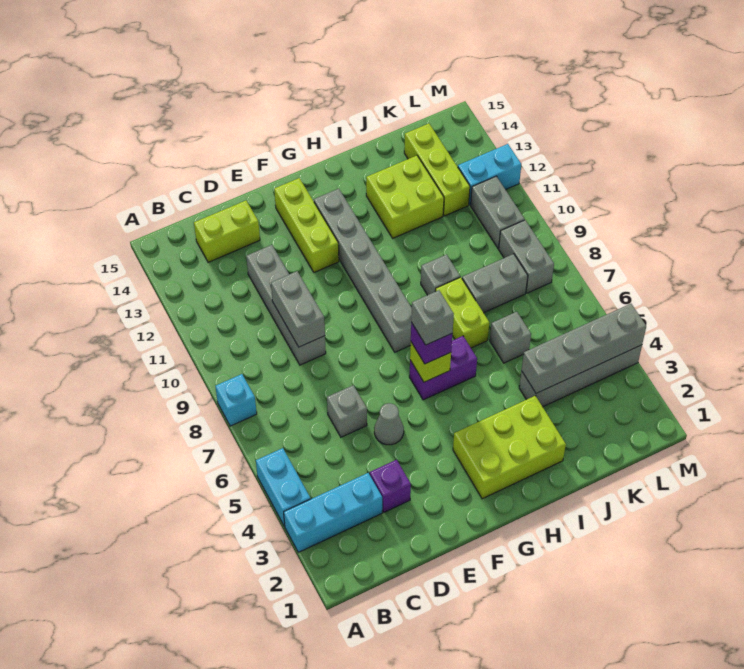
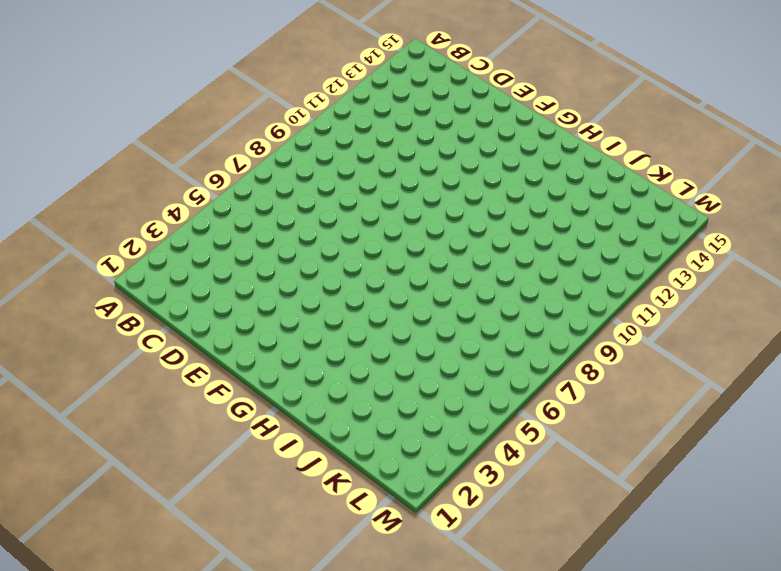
none -> cyan brick A3:C3 level 1
none -> cyan brick A4:A5 level 1
none -> cyan brick A8 level 1

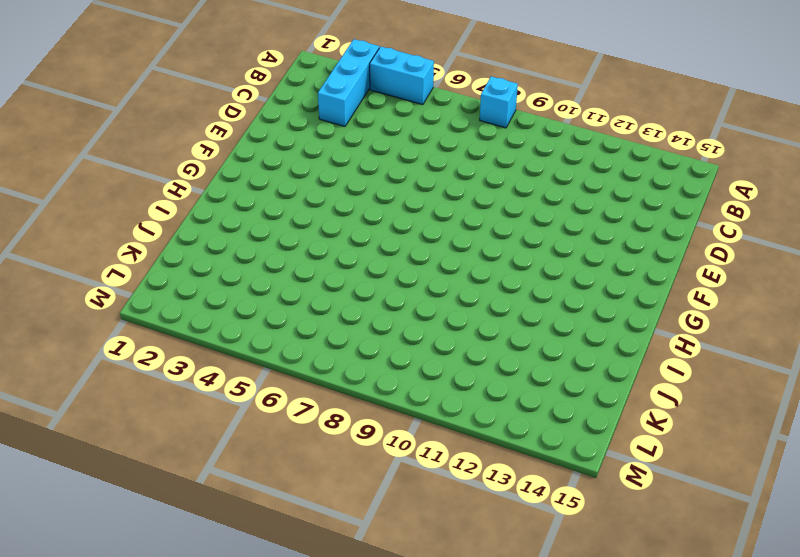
none -> lime brick C14:D14 level 1
none -> purple brick D3 level 1
none -> grey brick D6 level 1

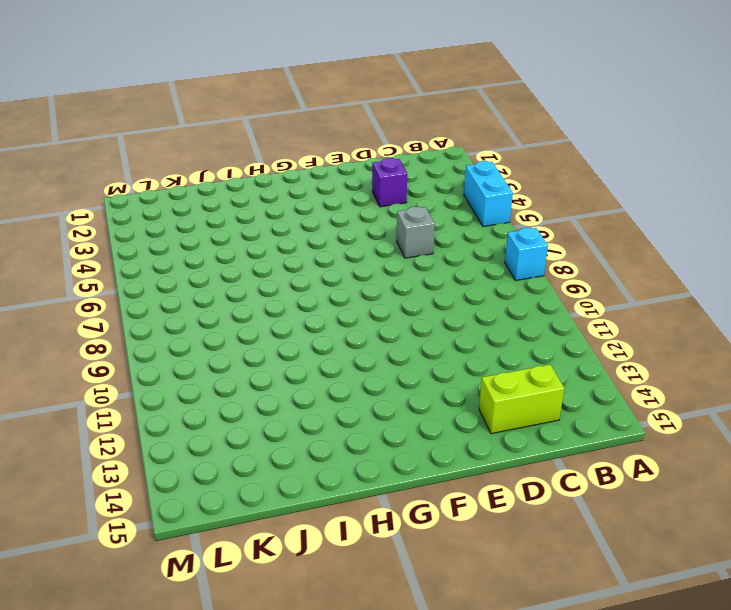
none -> cyan brick A3:C3 level 1
none -> grey brick D9:D12 level 1
none -> grey cone E5 level 1

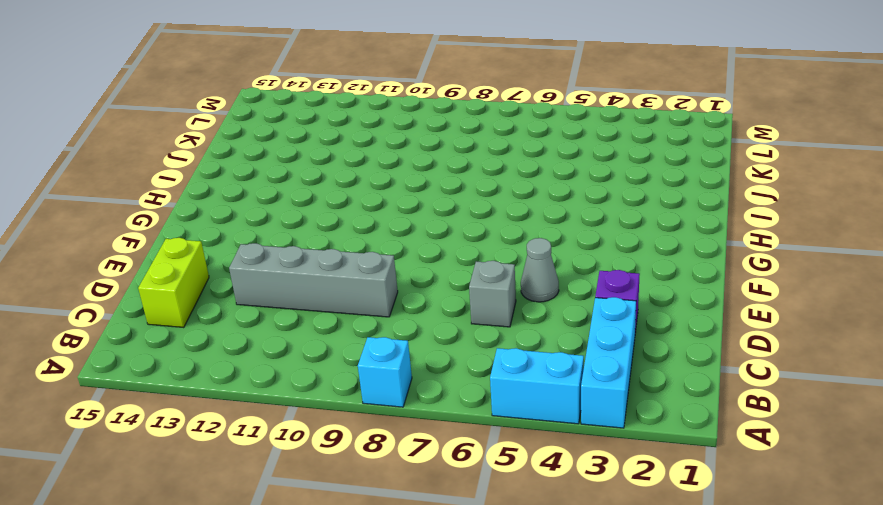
none -> lime brick F12:F14 level 1
none -> lime brick G2:I3 level 1
none -> purple brick G6:H6 level 1

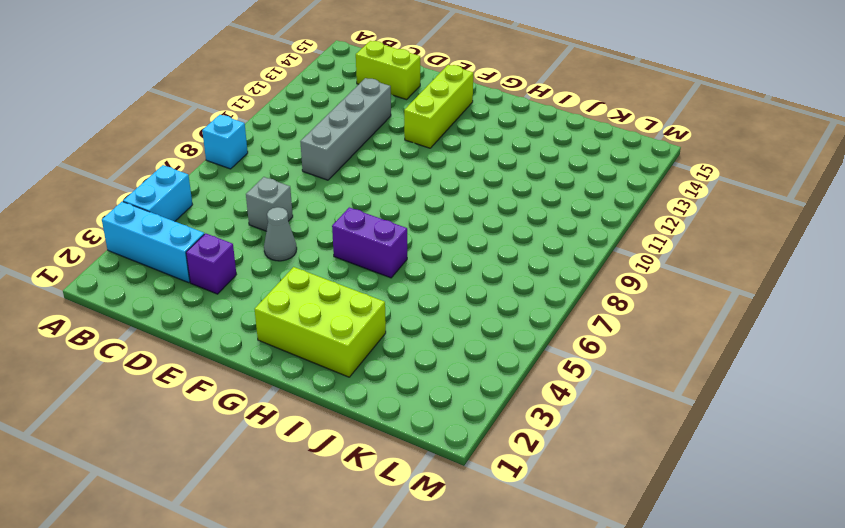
none -> grey brick G8:G13 level 1
none -> lime brick I7:I8 level 1
none -> grey brick I9 level 1

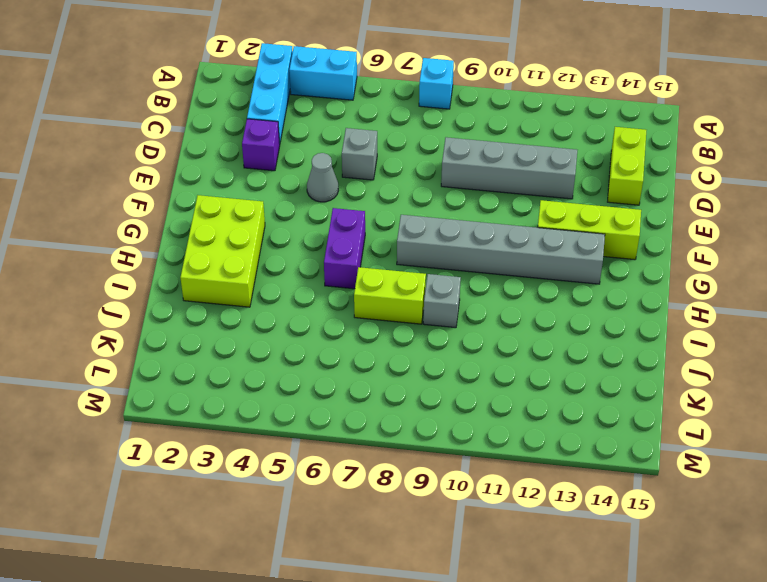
none -> lime brick I12:J13 level 1
none -> grey brick J4:M4 level 1
none -> grey brick J6 level 1

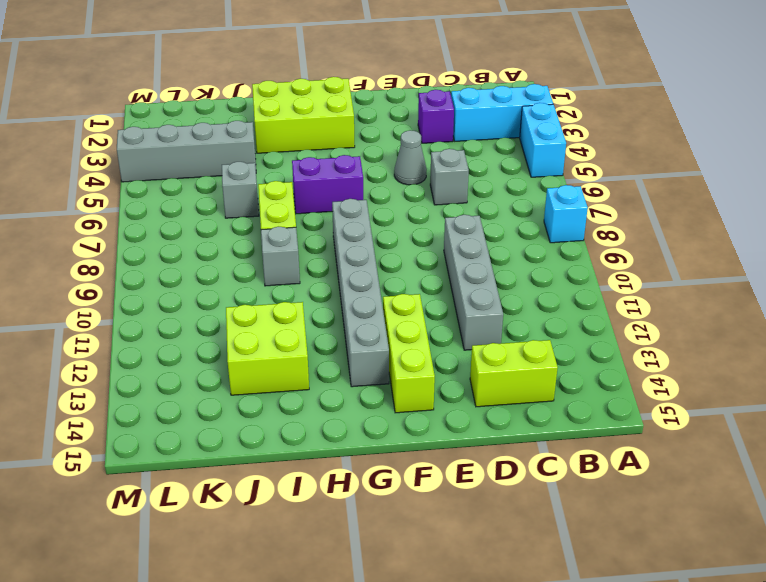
none -> grey brick J8:K8 level 1
none -> lime brick K12:K14 level 1
none -> grey brick L8:L9 level 1

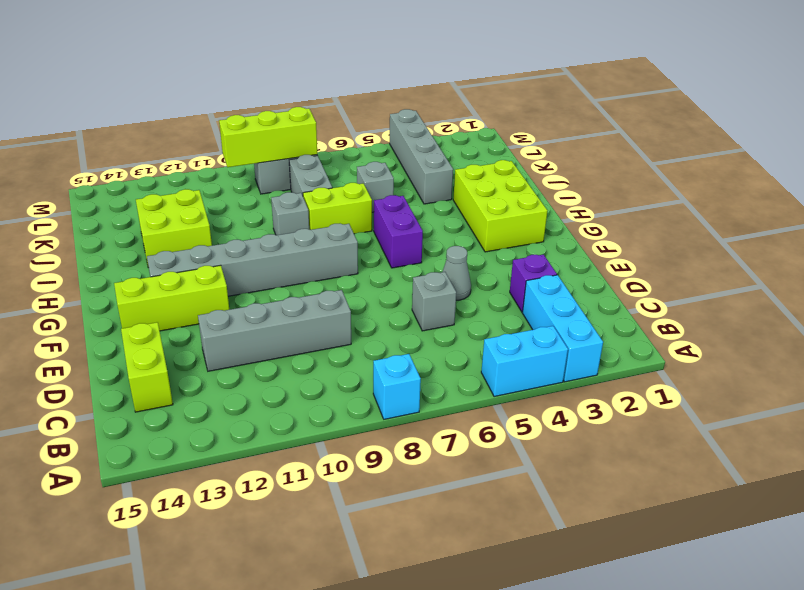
lime brick L8:L10 level 2 -> lime brick K12:K14 level 1
none -> grey brick L10:L11 level 1
none -> cyan brick L12:M12 level 1
none -> grey brick D9:D10 level 2

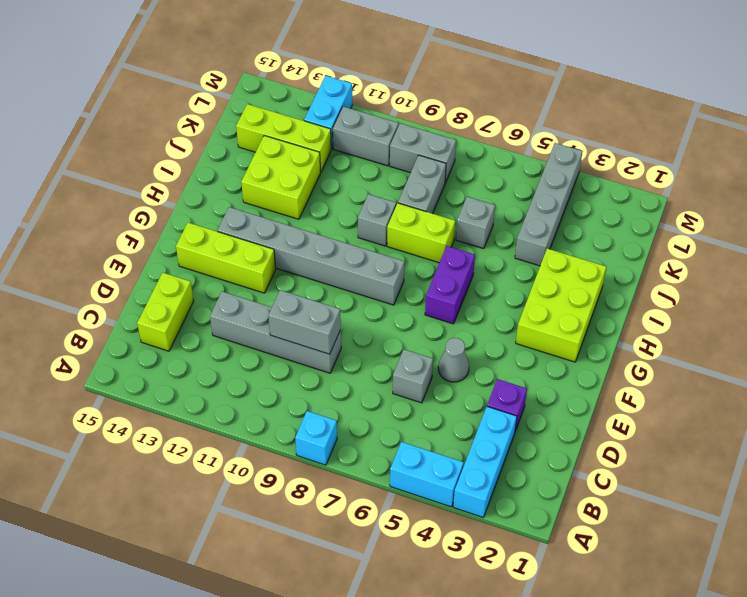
none -> lime brick G6 level 2
none -> grey brick J4:M4 level 2
none -> purple brick G6 level 3

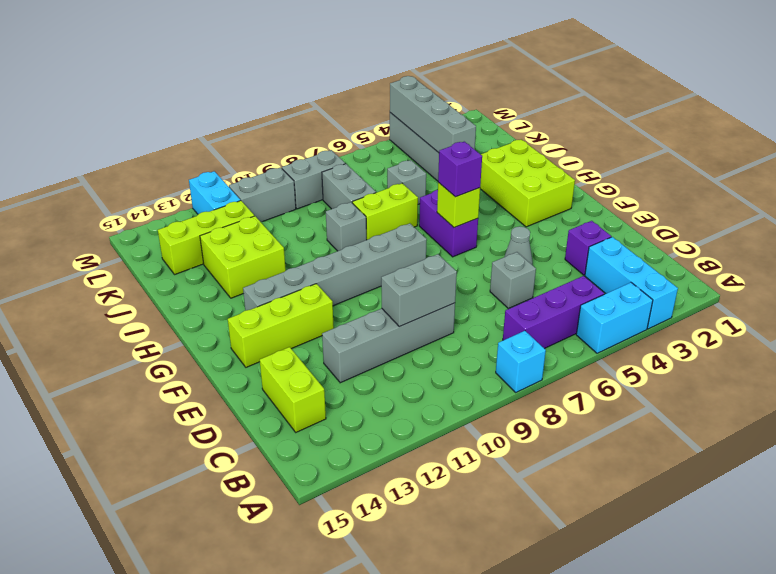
purple brick B5:B7 level 1 -> none
none -> grey brick G6 level 4

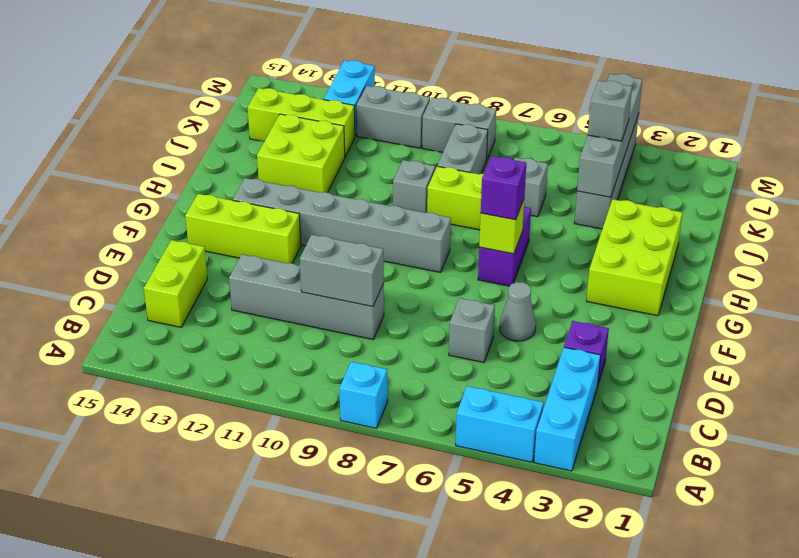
grey brick K4 level 3 -> grey brick G6 level 4

